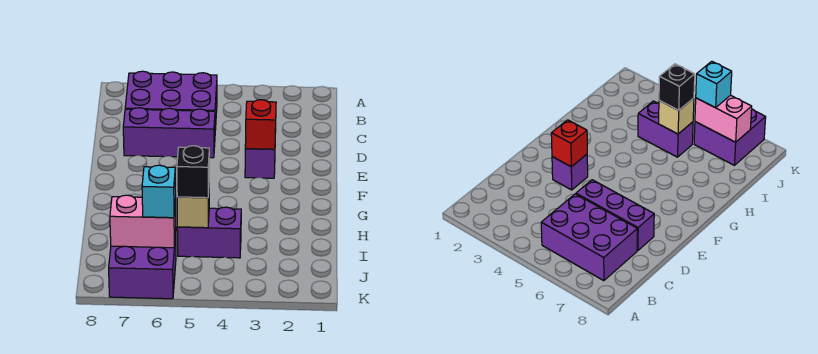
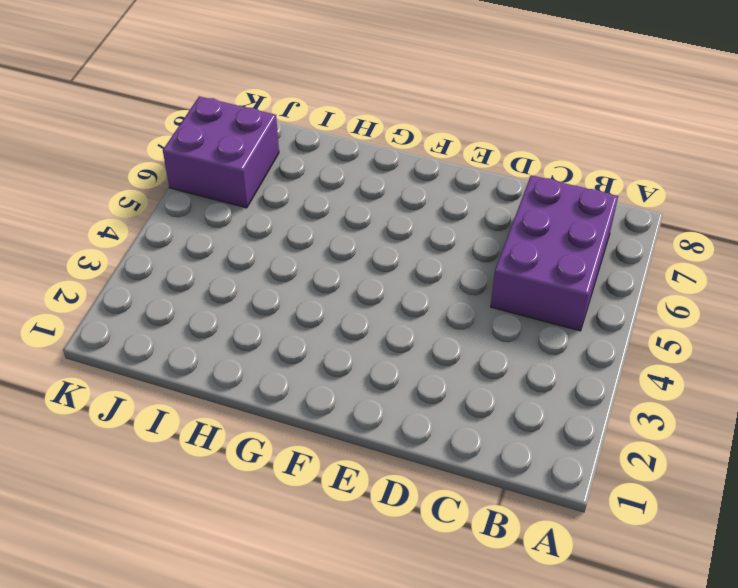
none -> purple brick D5:D7 level 1
none -> purple brick E3 level 1

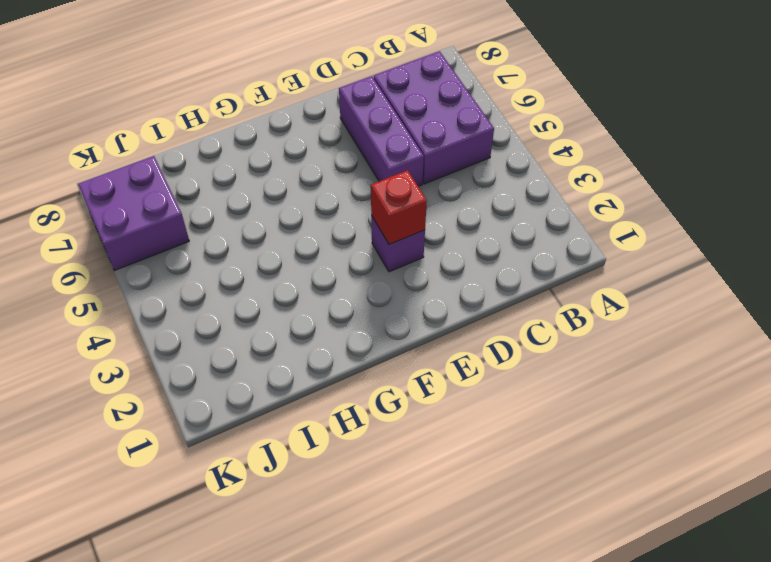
none -> purple brick I4:I5 level 1
none -> tan brick I5 level 2

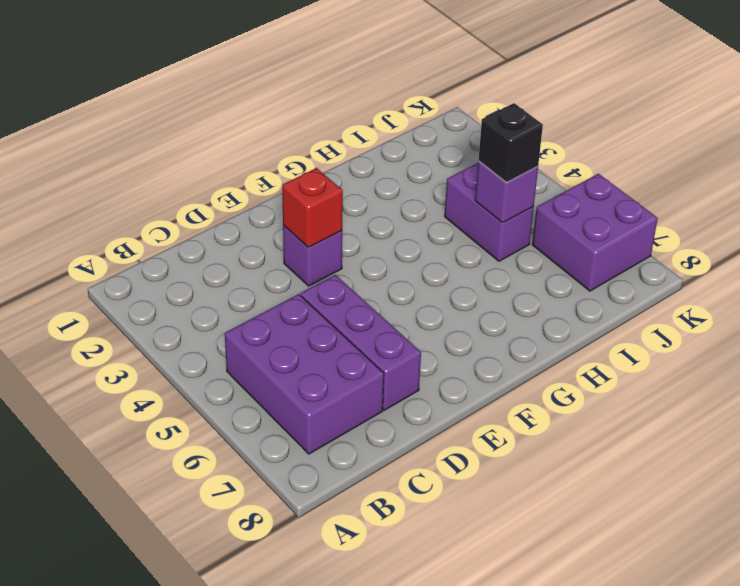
purple brick I5 level 2 -> tan brick I5 level 2
none -> pink brick J6:J7 level 2
none -> cyan brick J6 level 3

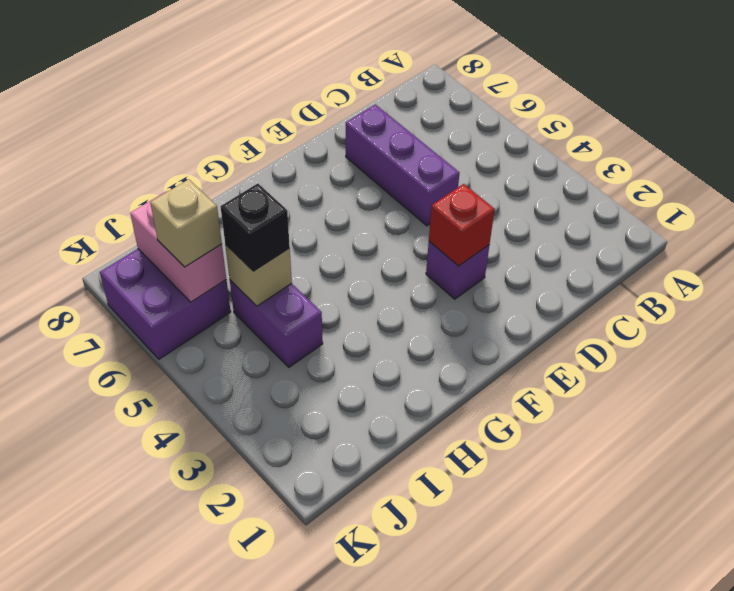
tan brick J6 level 3 -> cyan brick J6 level 3
none -> purple brick B5:C7 level 1

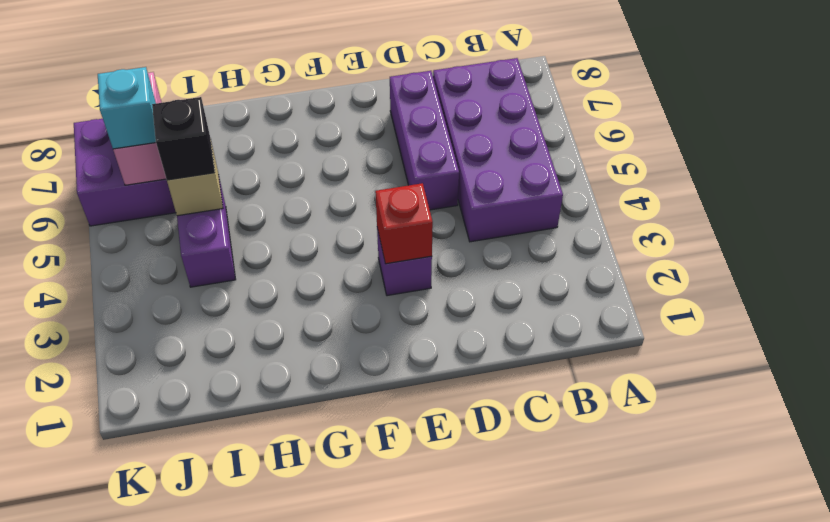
purple brick B4:C7 level 1 -> purple brick B5:C7 level 1

